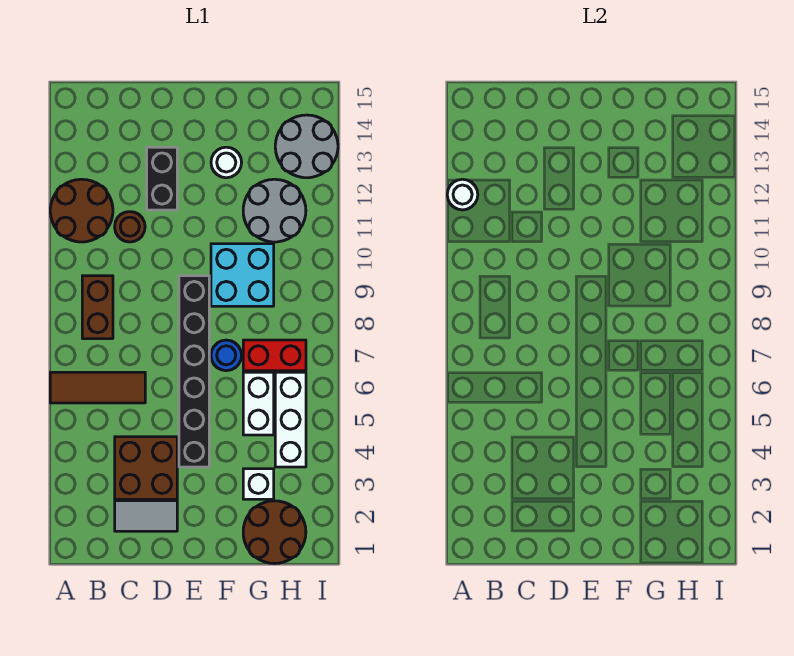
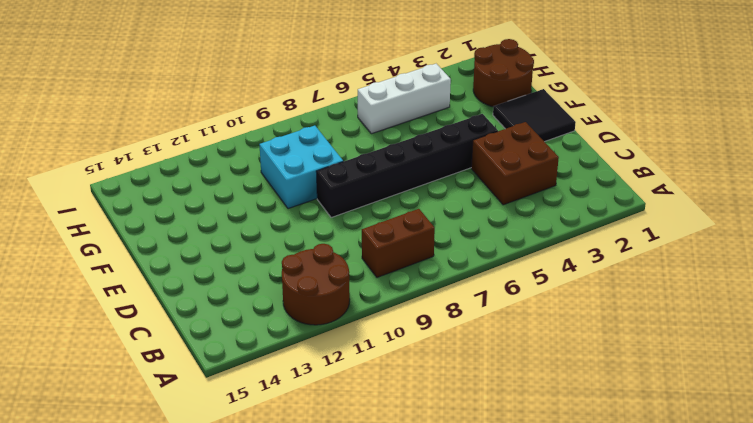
black tile E1:F2 level 1 -> none
none -> brown tile A6:C6 level 1
none -> grey tile C2:D2 level 1
none -> brown round brick C11 level 1

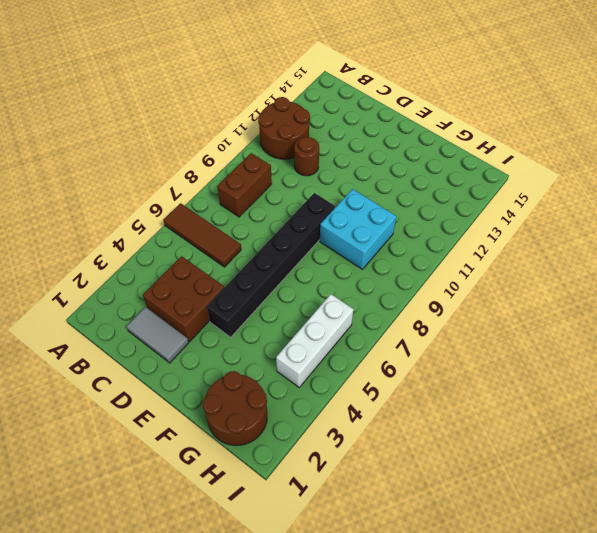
none -> black brick D12:D13 level 1
none -> blue round brick F7 level 1
none -> white round brick F13 level 1

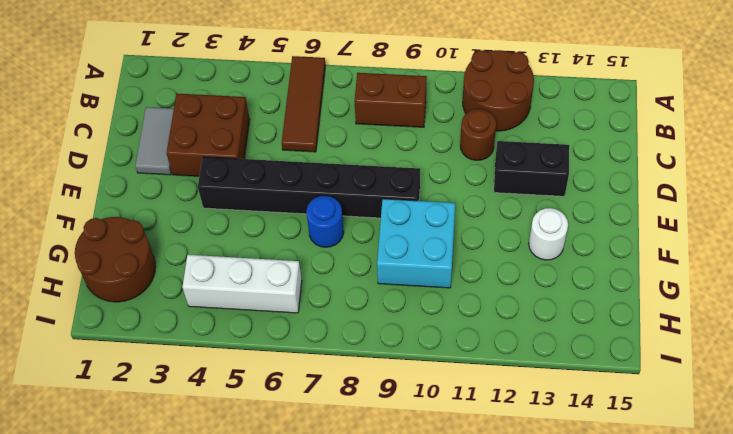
none -> white brick G3 level 1
none -> white brick G5:G6 level 1
none -> red brick G7:H7 level 1

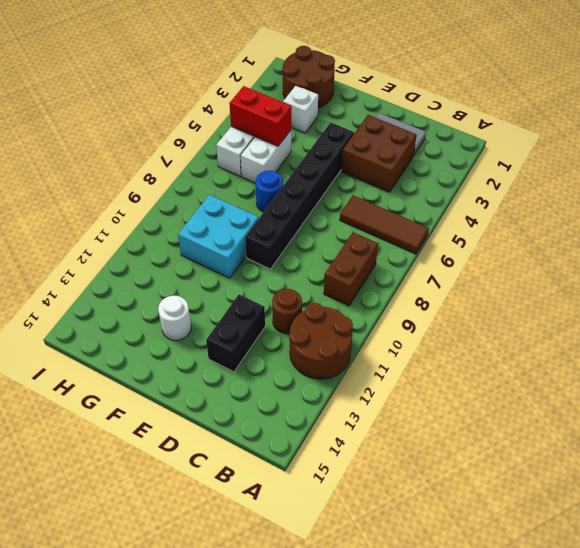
red brick G5:H5 level 2 -> red brick G7:H7 level 1
none -> grey round brick G11:H12 level 1
none -> grey round brick H13:I14 level 1
none -> white round brick A12 level 2

